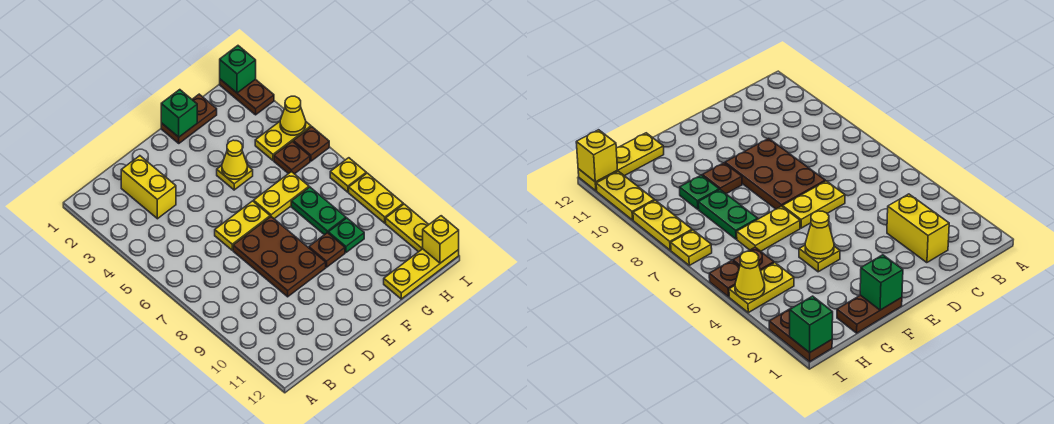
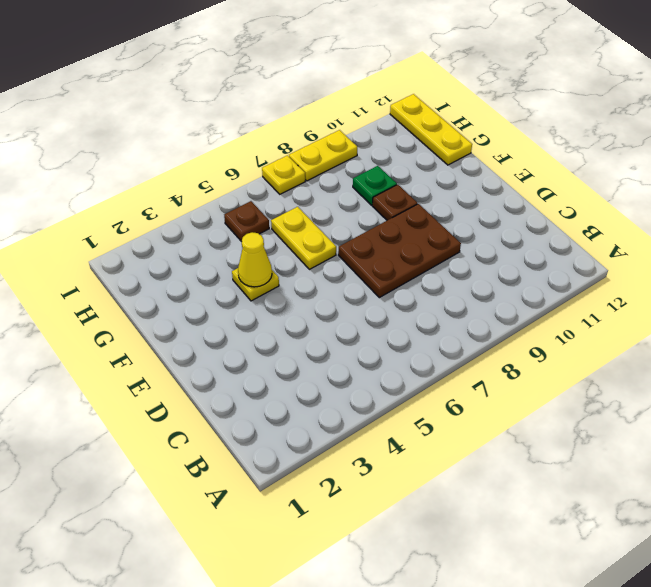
none -> yellow brick C2:C3 level 1
none -> yellow plate D6:E6 level 1
none -> brown plate F1:G1 level 1

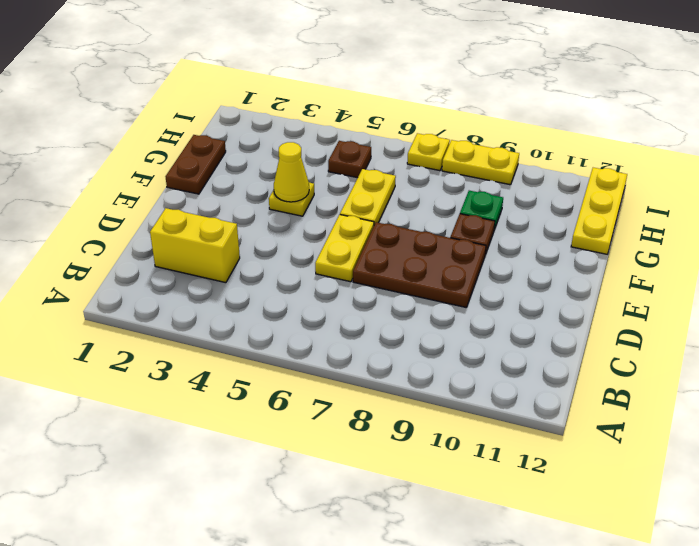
none -> green plate G7:G8 level 1
none -> yellow plate H4:I4 level 1
none -> brown plate I1:I2 level 1

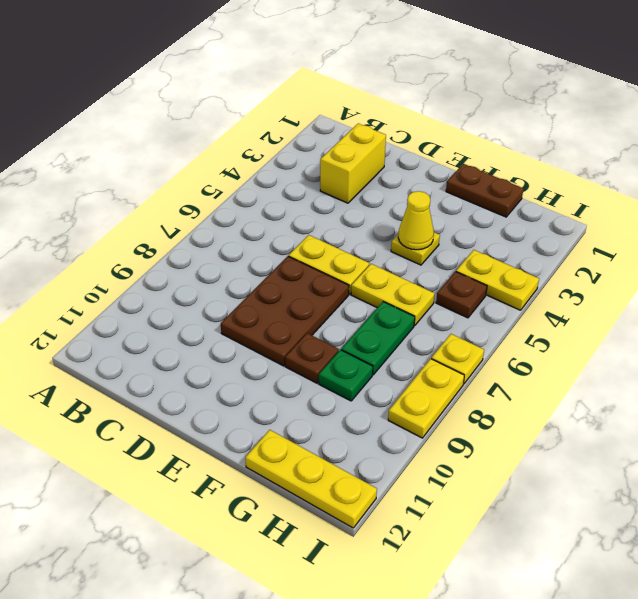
none -> brown plate I1:I2 level 1
none -> brown plate I5 level 1
none -> yellow plate I10:I11 level 1

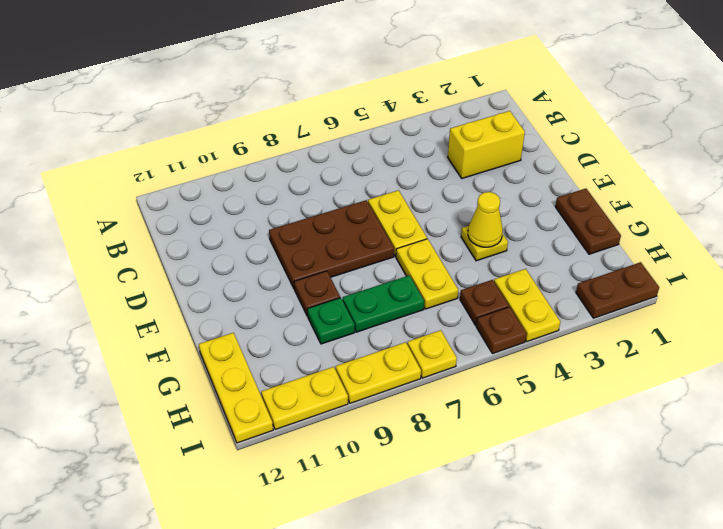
none -> green brick F1 level 2
none -> green brick I1 level 2
none -> yellow cone I4 level 2

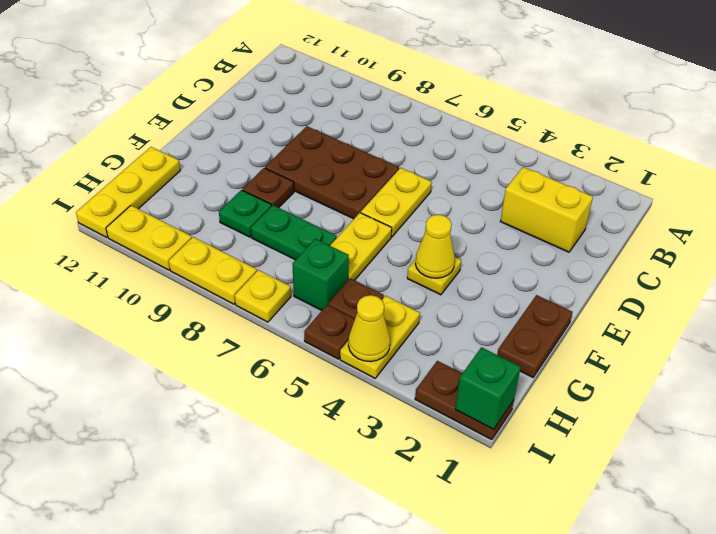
green brick H6 level 1 -> green brick F1 level 2
none -> yellow brick I12 level 2

